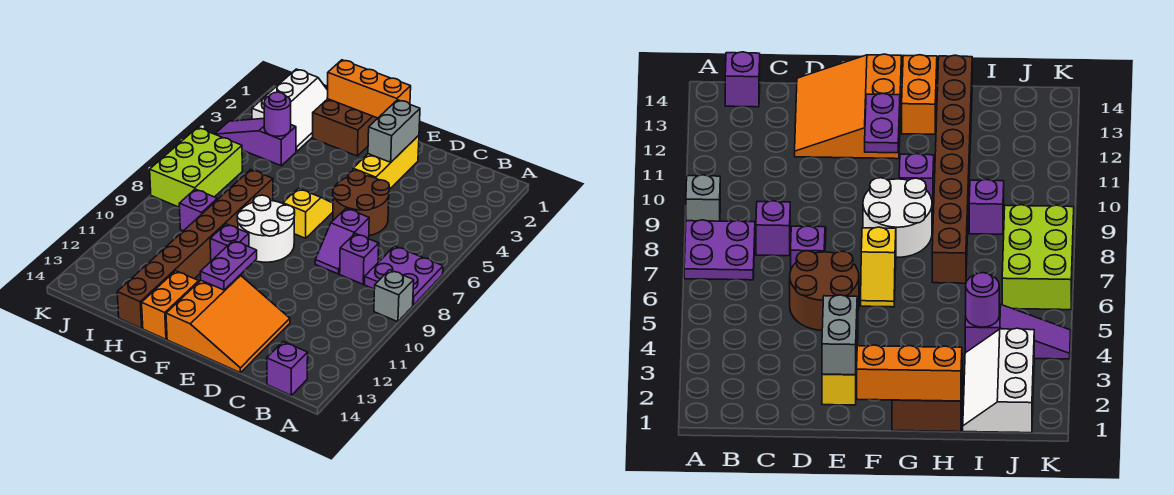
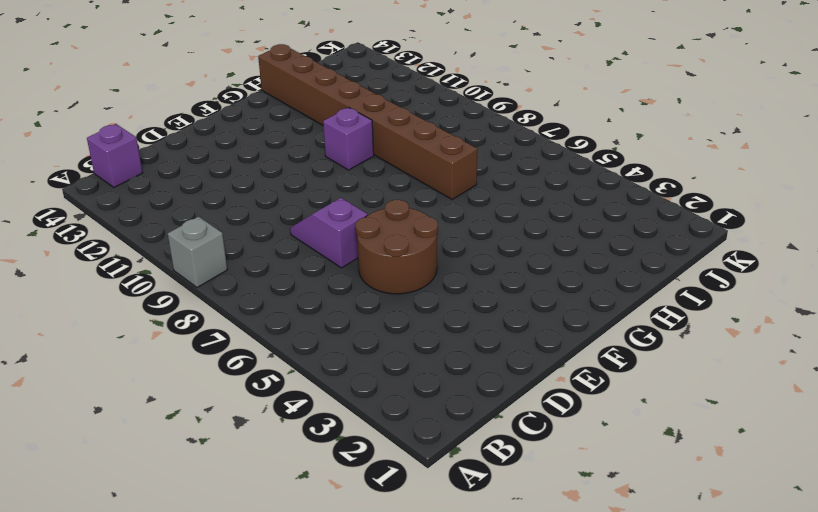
none -> purple plate A7:B8 level 1
none -> purple brick C8 level 1
none -> orange slope D12:F14 level 1 top F

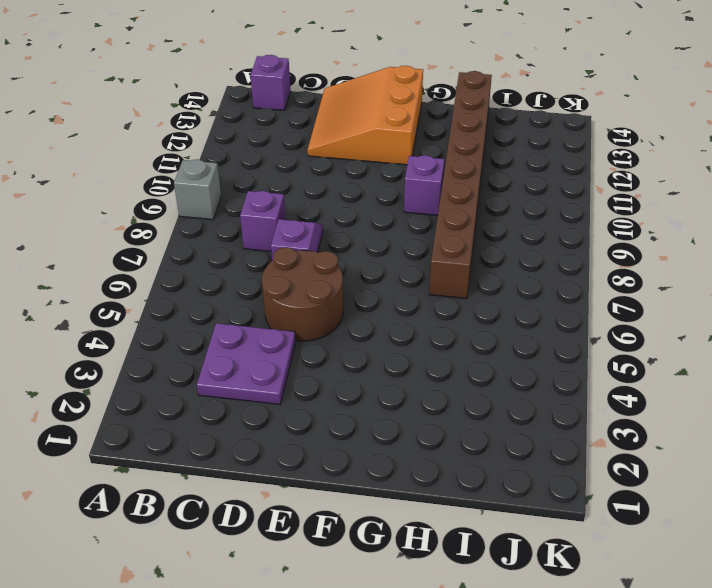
purple plate C3:D4 level 1 -> purple plate A7:B8 level 1
none -> yellow brick E2:E4 level 1
none -> yellow slope F6:F7 level 1 top 7
none -> white round brick F8:G9 level 1

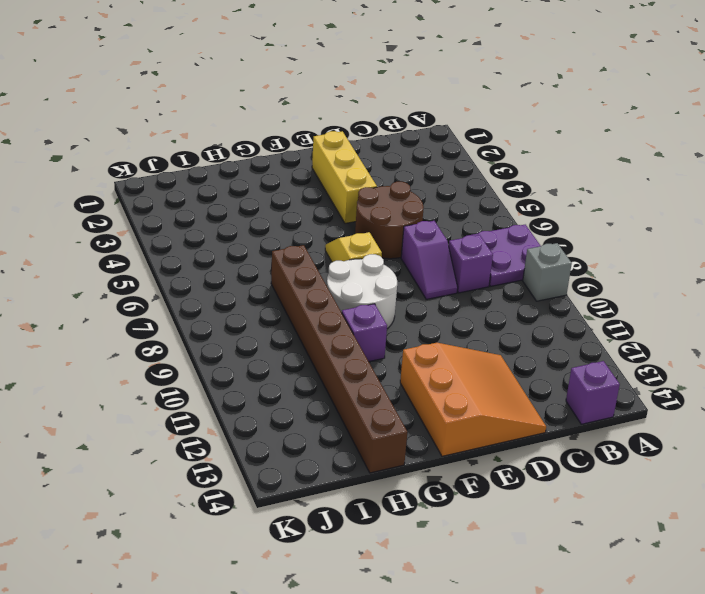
none -> brown brick G1:H2 level 1
none -> orange brick G13:G14 level 1
none -> white slope I1:J3 level 1 top J

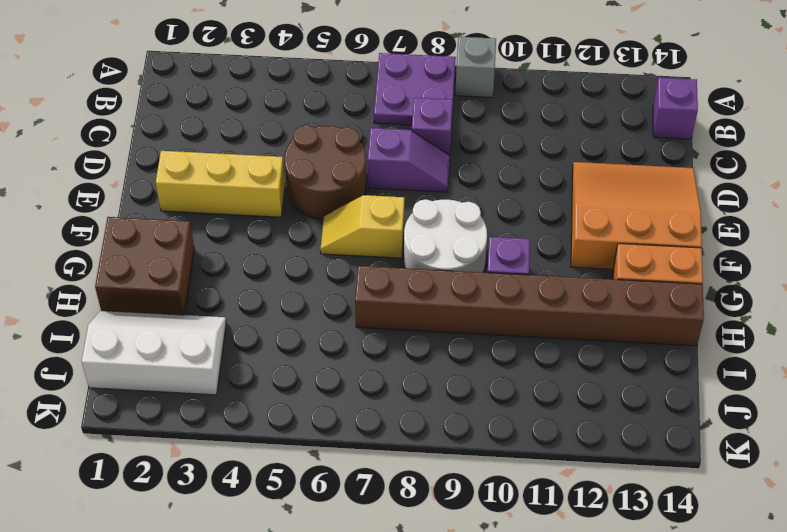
none -> purple slope I4:K4 level 1 top I
none -> purple brick I9 level 1
none -> lime brick J6:K8 level 1

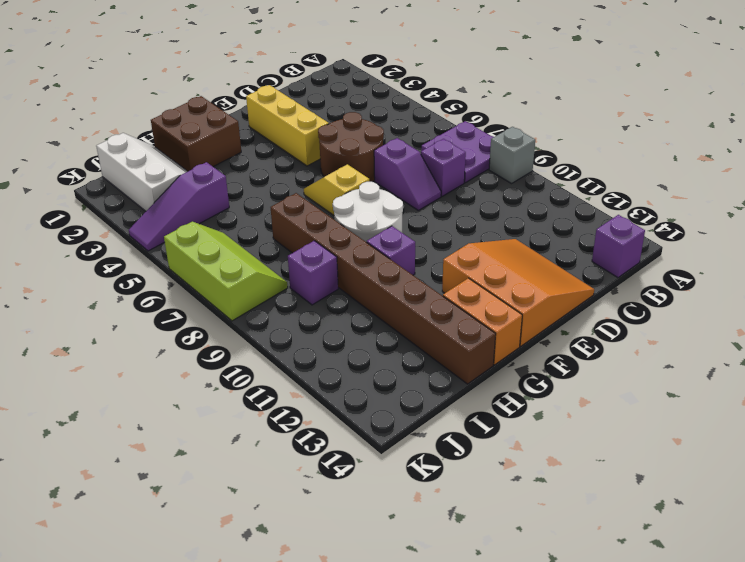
lime slope J6:K8 level 1 top K -> lime brick J6:K8 level 1
none -> grey brick E2:E3 level 2
none -> orange brick F1:H1 level 2
none -> purple plate F11:F12 level 2

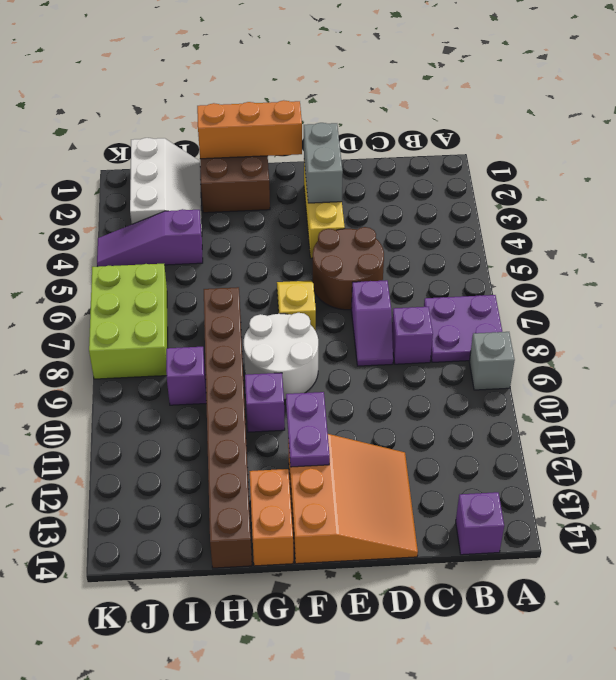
none -> purple round brick I4 level 2

